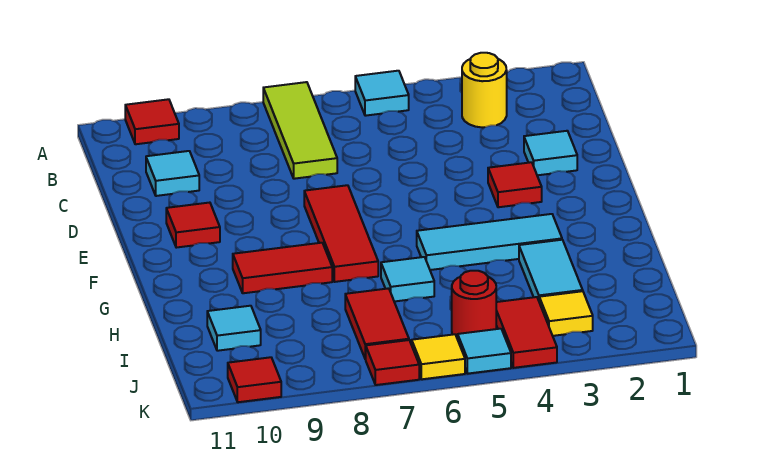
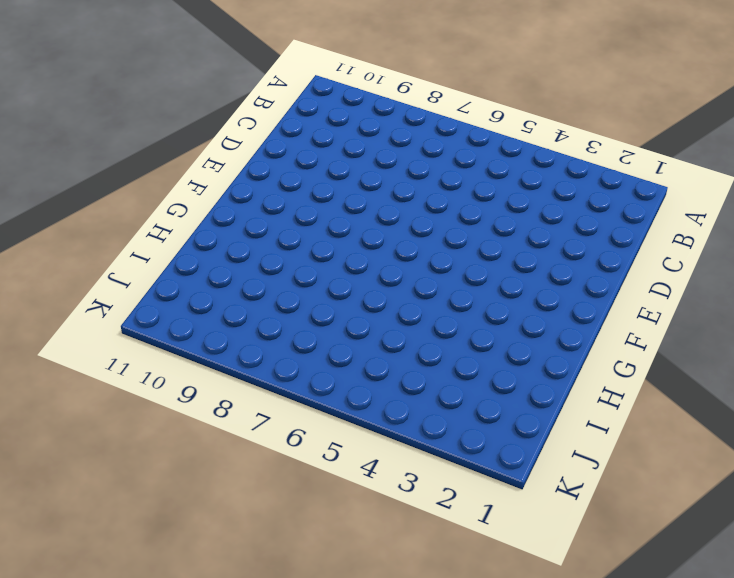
none -> cyan tile A5 level 1
none -> lime tile A7:C7 level 1
none -> red tile A10 level 1

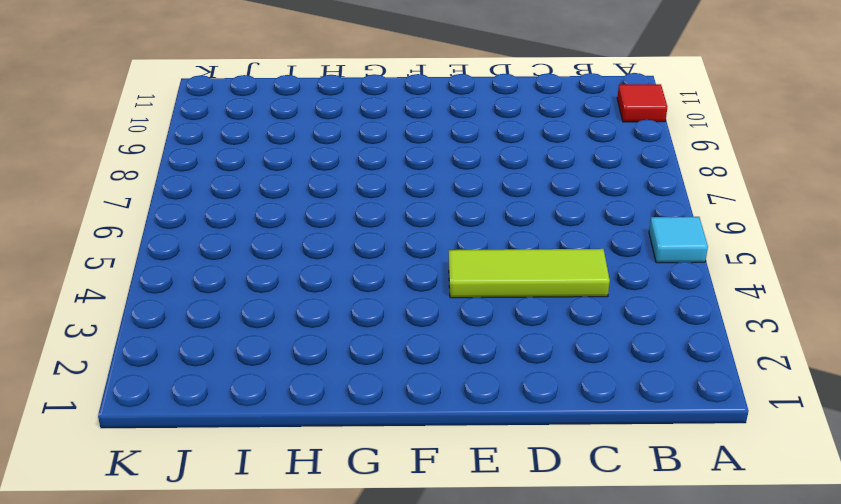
lime tile C4:E4 level 1 -> lime tile A7:C7 level 1
none -> yellow round brick B3 level 1
none -> cyan tile C10 level 1
none -> cyan tile D2 level 1

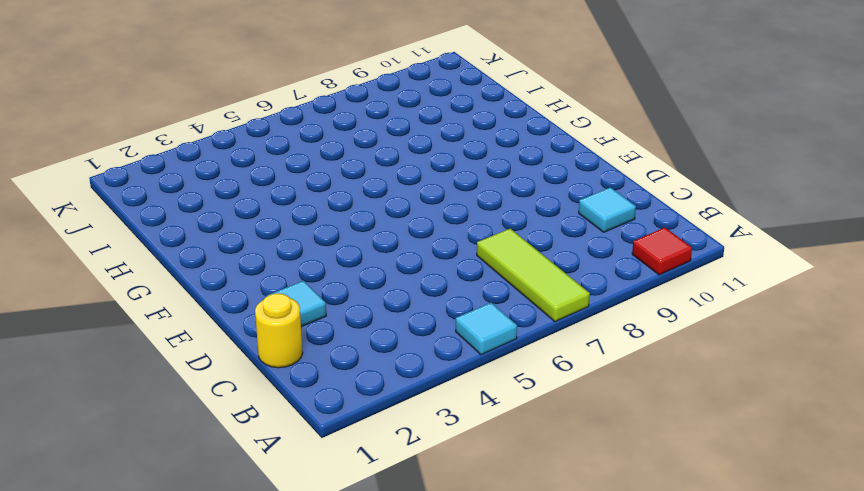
yellow round brick C1 level 1 -> yellow round brick B3 level 1
none -> red tile E3 level 1
none -> red tile E7:G7 level 1
none -> red tile E10 level 1

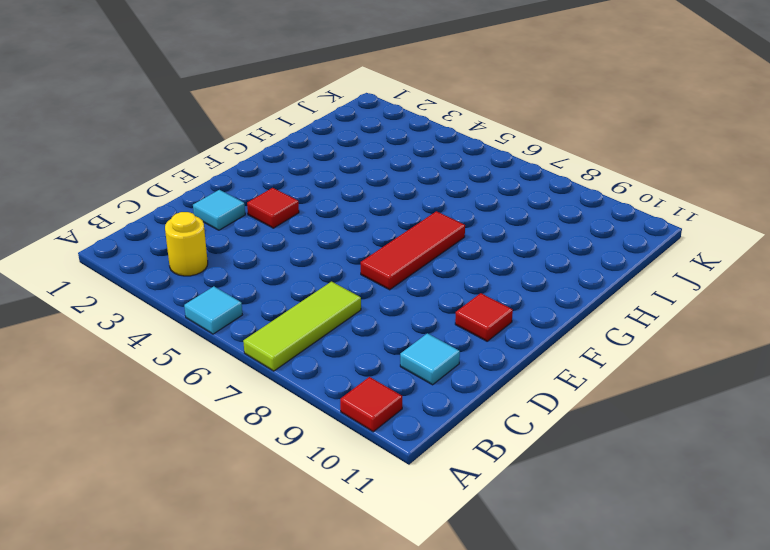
none -> cyan tile G3:G5 level 1
none -> red tile G8:G9 level 1
none -> cyan tile H3:I3 level 1

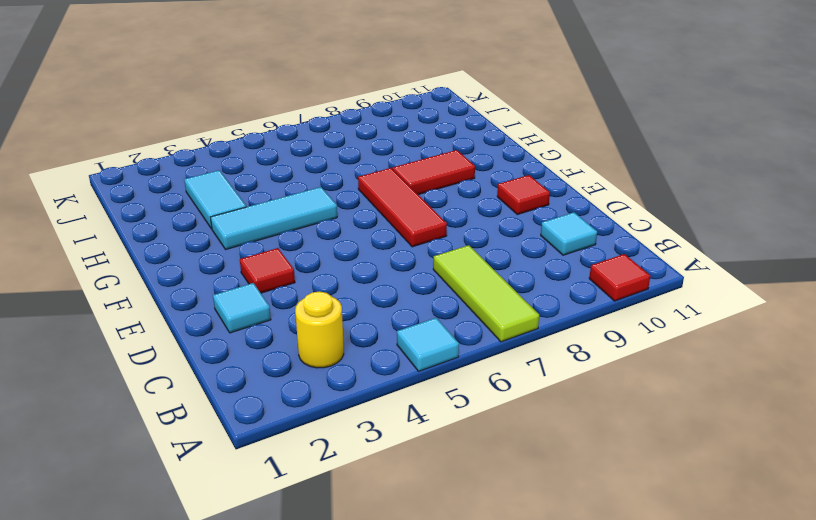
none -> cyan tile H6 level 1
none -> red tile I7:J7 level 1
none -> cyan tile I10 level 1

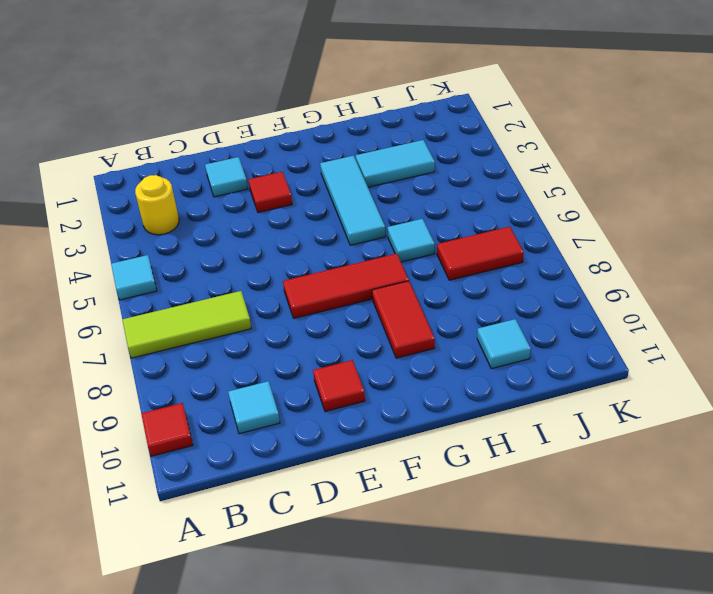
none -> yellow tile J3 level 1
none -> red tile J4:K4 level 1
none -> red round brick J5 level 1

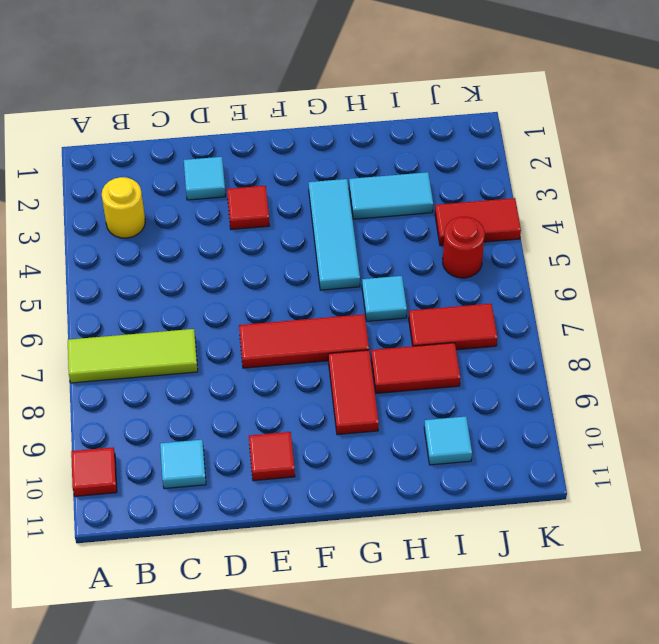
red tile H8:I8 level 1 -> none
none -> cyan tile A5 level 1
none -> yellow tile J3 level 1
none -> cyan tile K5 level 1

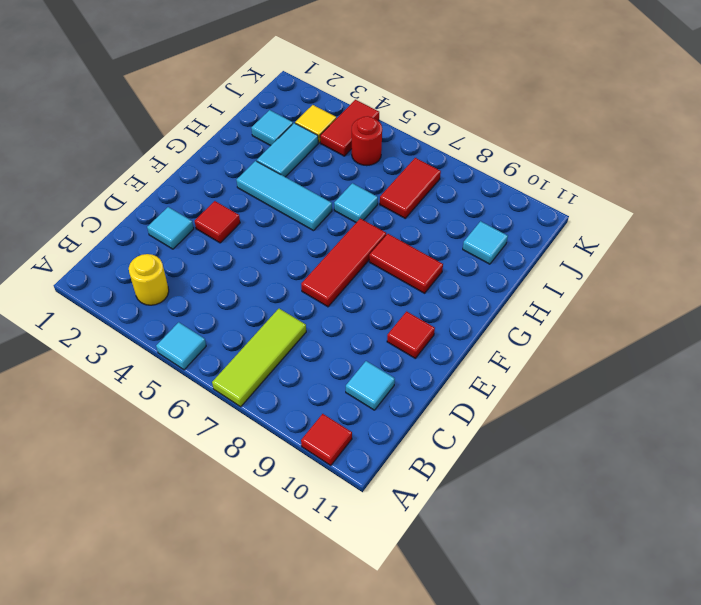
cyan tile I2 level 1 -> cyan tile K5 level 1
none -> yellow tile K6 level 1
none -> red tile K7 level 1
none -> red tile K10 level 1

